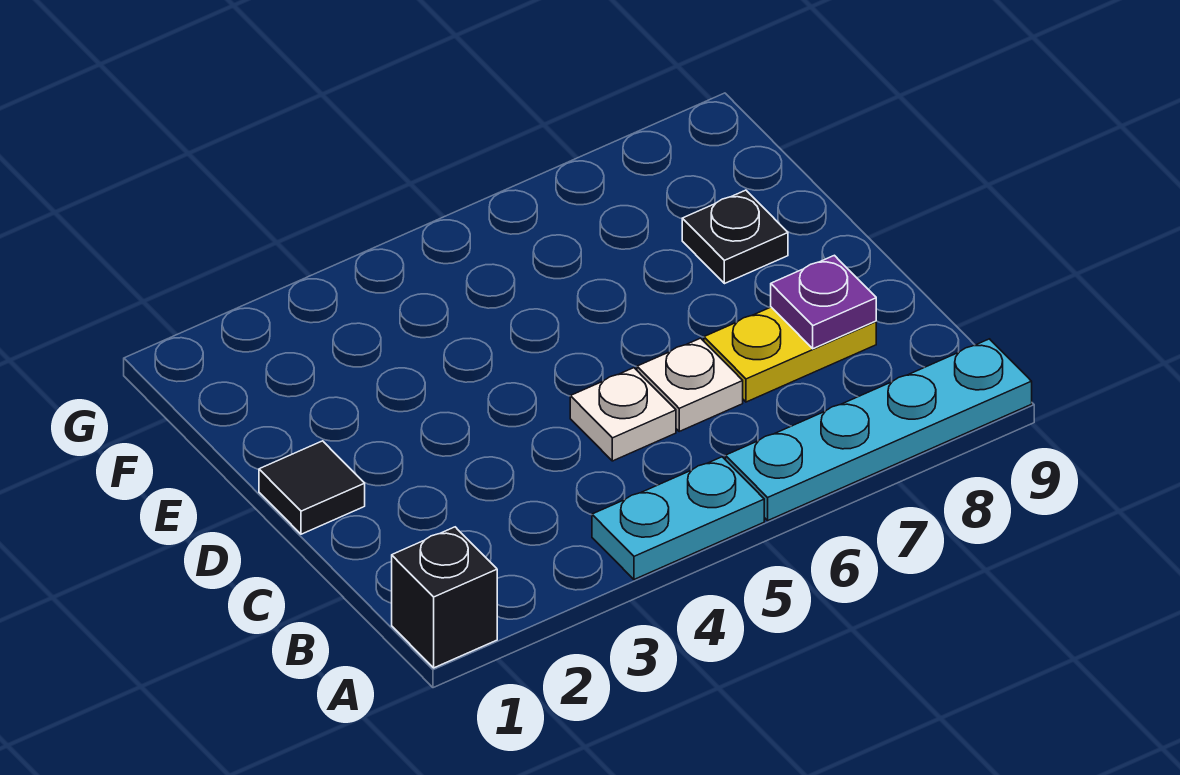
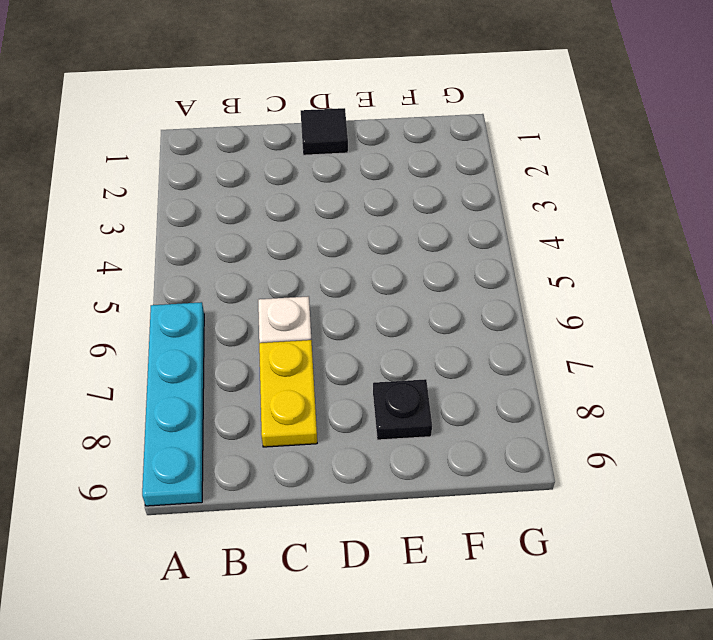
none -> black brick A1 level 1
none -> cyan plate A4:A5 level 1

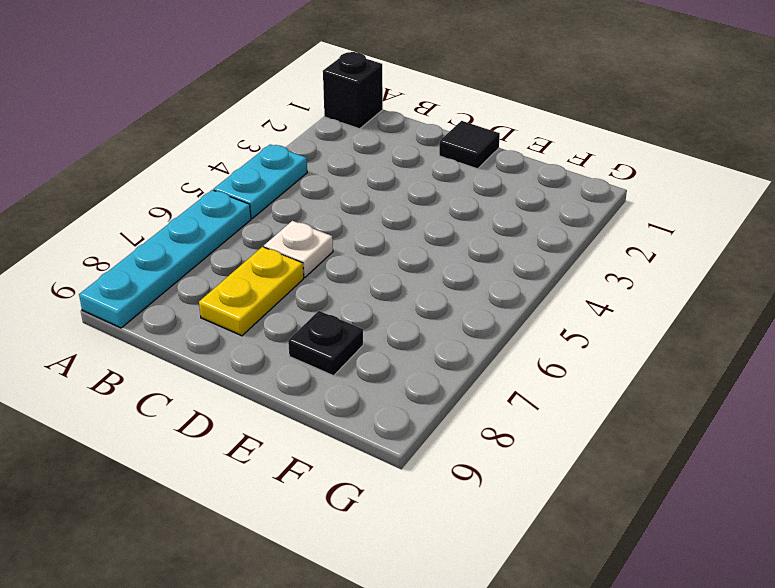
none -> white plate C5 level 1
none -> purple plate C8 level 2

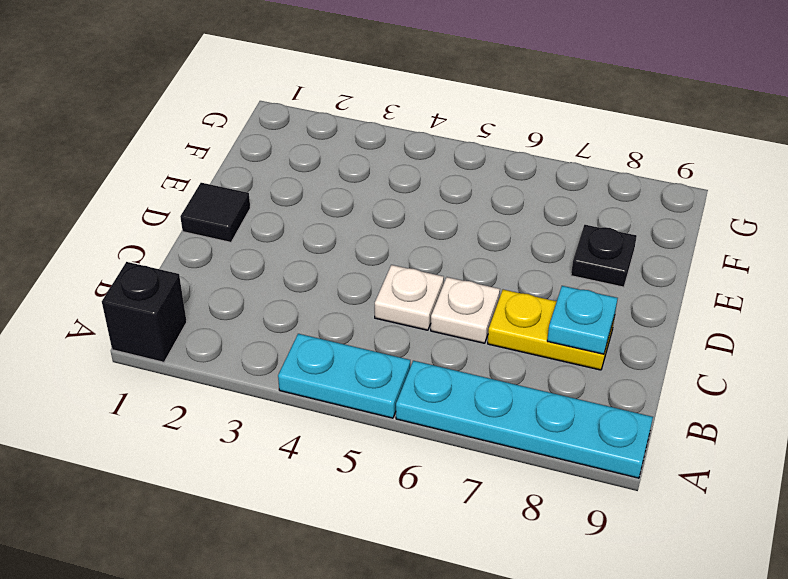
cyan plate C8 level 2 -> purple plate C8 level 2

